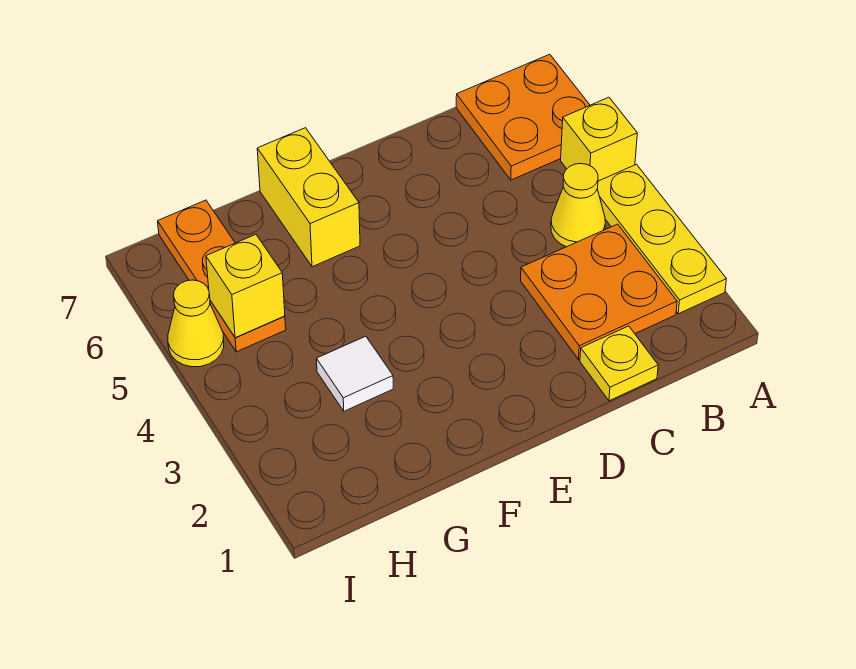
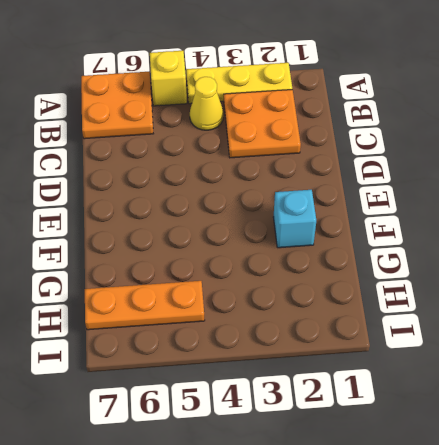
cyan brick F2 level 1 -> none
none -> yellow plate C1 level 1
none -> yellow brick F6:F7 level 1

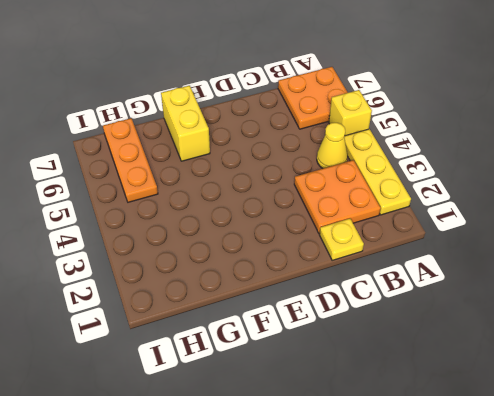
none -> white tile G3 level 1
none -> yellow cone I5 level 1

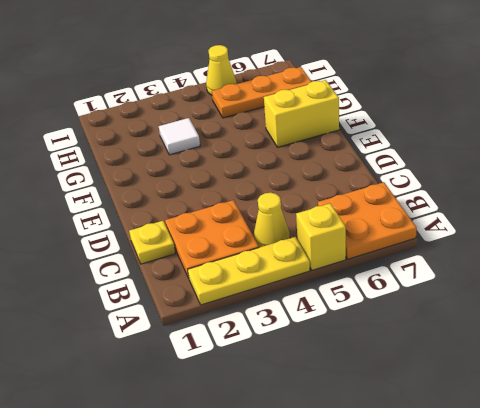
none -> yellow brick H5 level 2

